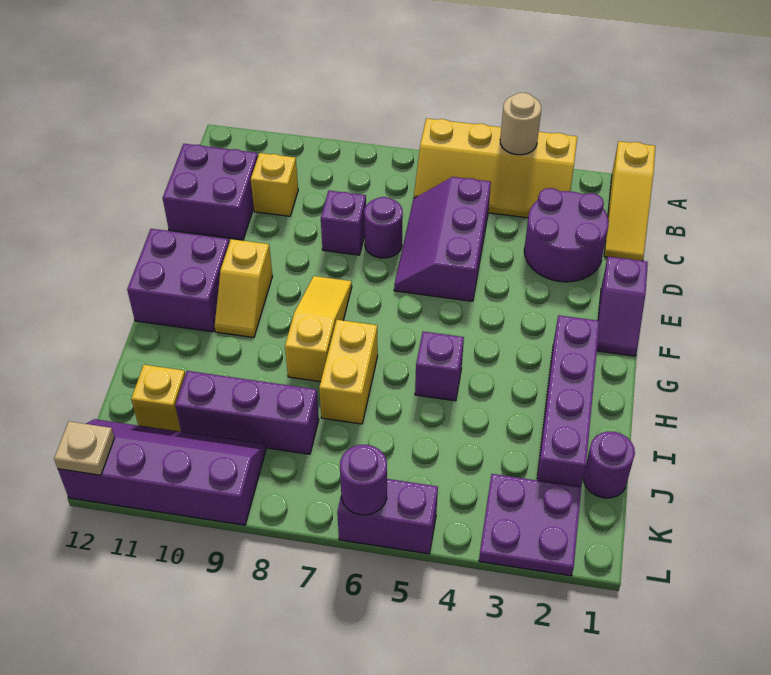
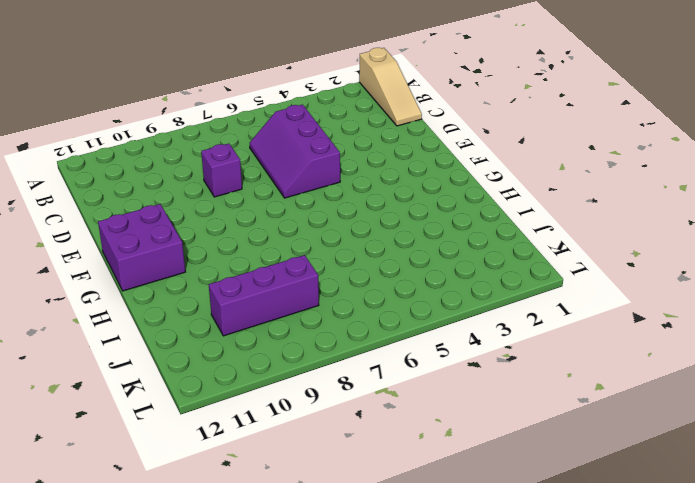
tan slope A1:C1 level 1 top A -> yellow slope A1:C1 level 1 top A
none -> yellow slope A3:B6 level 1 top A
none -> purple round brick C2:D3 level 1
none -> yellow brick C10 level 1

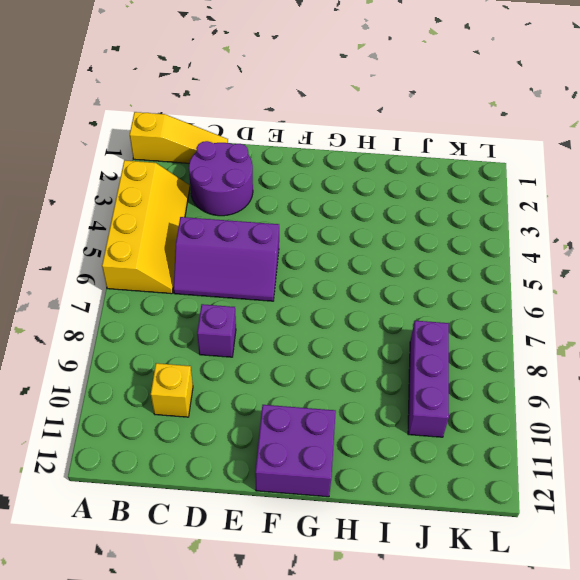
none -> purple brick C11:D12 level 1
none -> purple round brick D7 level 1
none -> purple slope E1:F1 level 1 top E

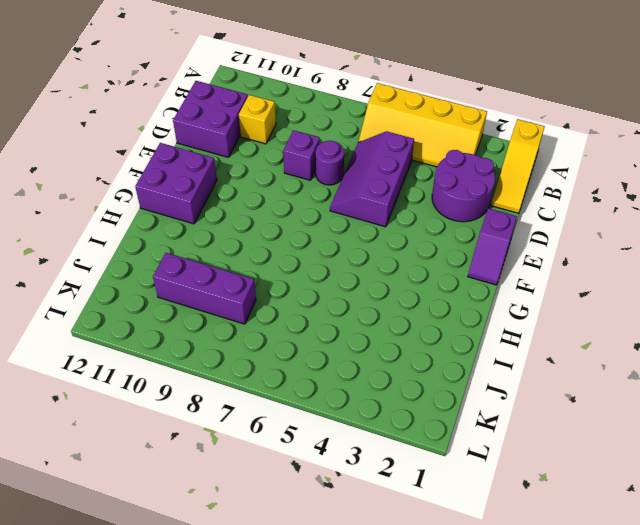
none -> yellow slope F8:H8 level 1 top H
none -> yellow slope F10:G10 level 1 top F
none -> purple brick G2:J2 level 1

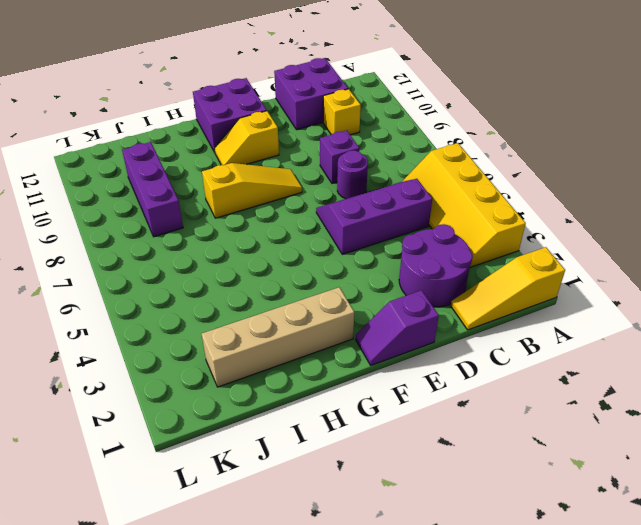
tan brick G2:J2 level 1 -> purple brick G2:J2 level 1
none -> purple brick H5 level 1
none -> yellow brick H7:I7 level 1
none -> purple round brick J1 level 1

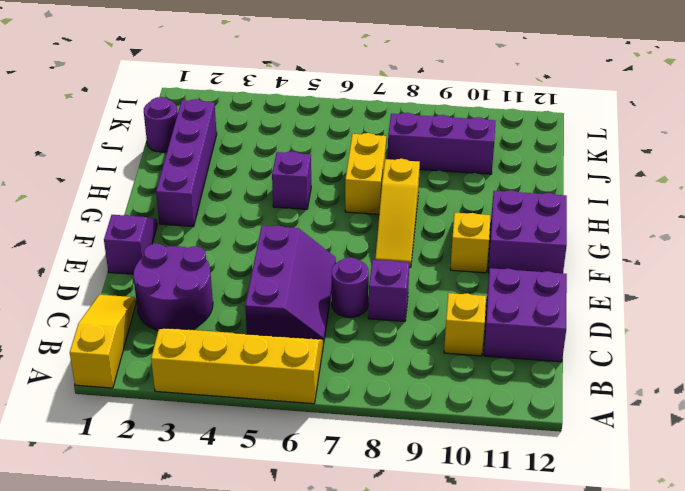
none -> yellow brick J11 level 1
none -> purple plate K2:L3 level 1
none -> purple slope K9:L12 level 1 top L

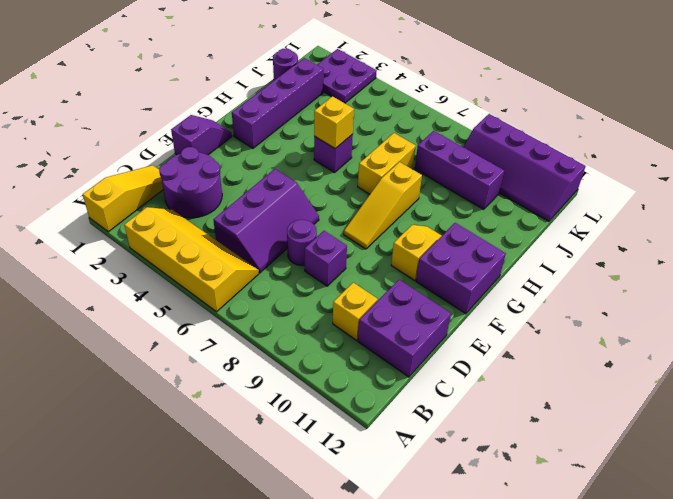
yellow brick H5 level 2 -> yellow brick J11 level 1
none -> purple brick L5:L6 level 1
none -> tan round brick A4 level 2
none -> purple round brick L6 level 2

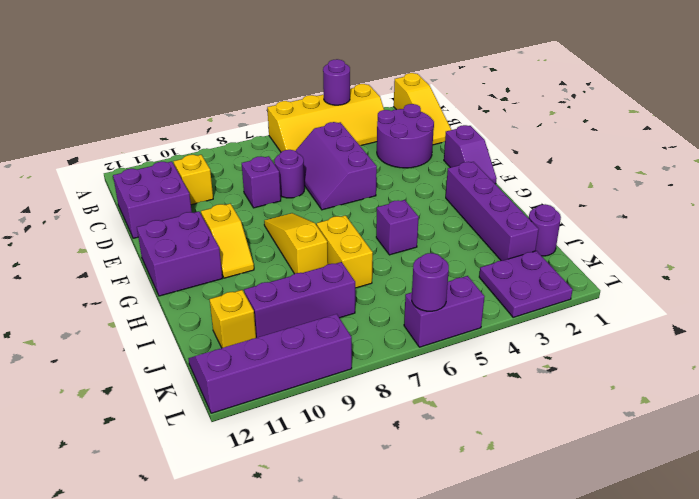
purple round brick A4 level 2 -> tan round brick A4 level 2
none -> tan plate L12 level 2

